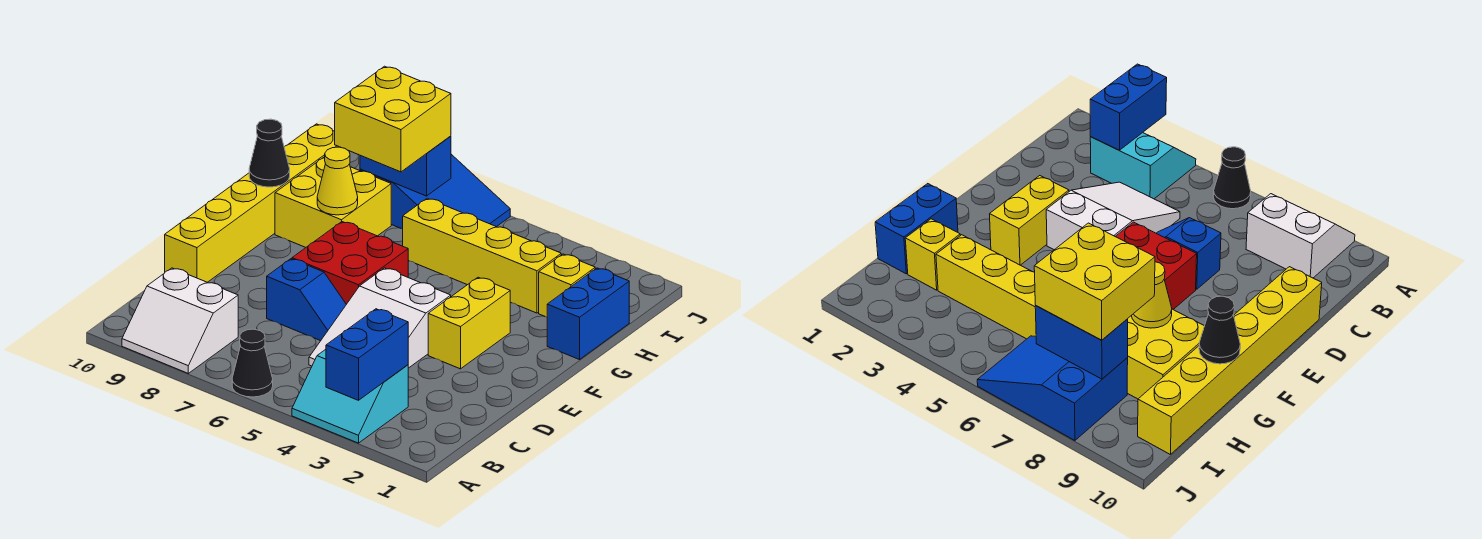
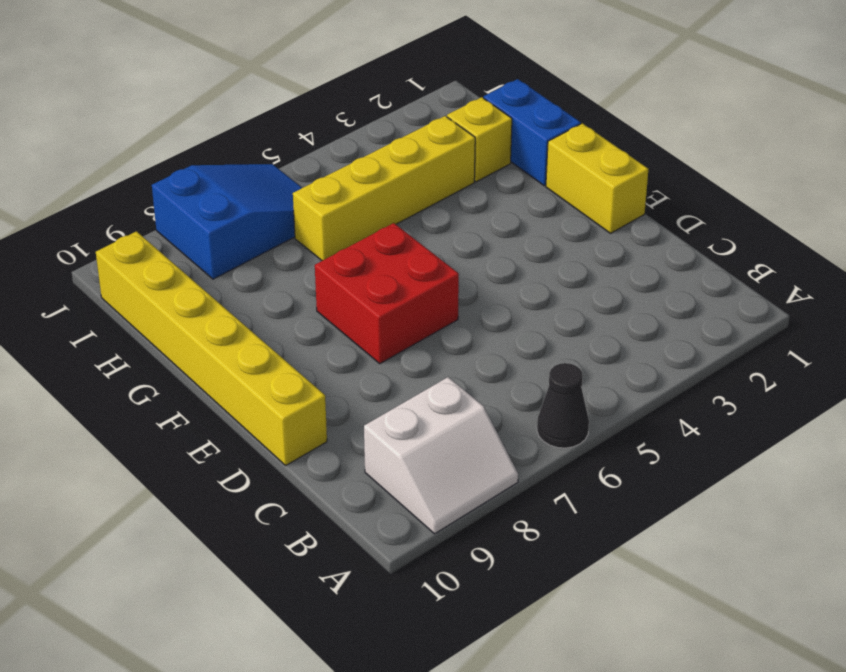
yellow brick E1:F1 level 1 -> yellow brick E3:F3 level 1
none -> cyan slope A3:B4 level 1 top B
none -> white slope C4:E5 level 1 top E
none -> blue slope D6:D7 level 1 top 7

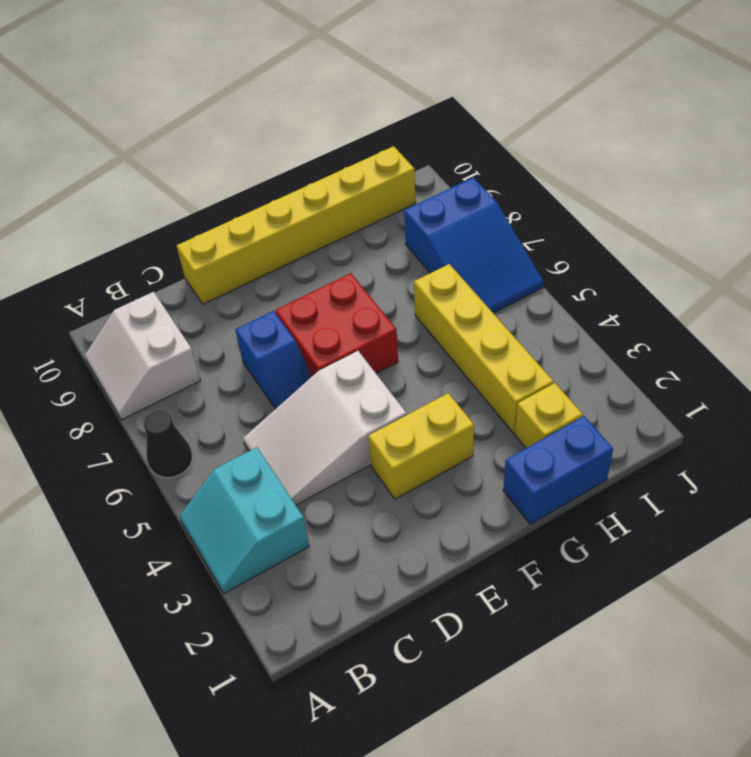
none -> yellow brick G8:H9 level 1
none -> blue brick A3:B3 level 2
none -> yellow cone G8 level 2

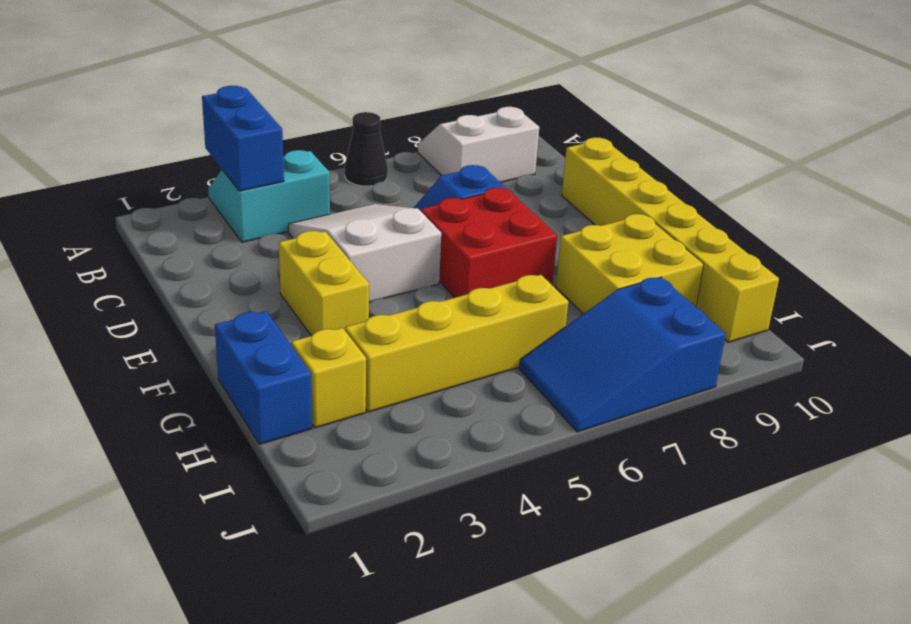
none -> yellow cone G8 level 2
none -> black cone G10 level 2
none -> blue brick I7:I8 level 2

